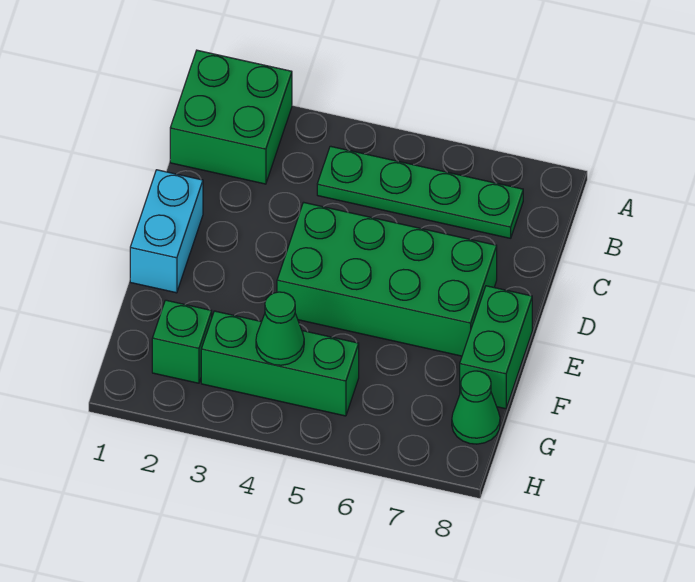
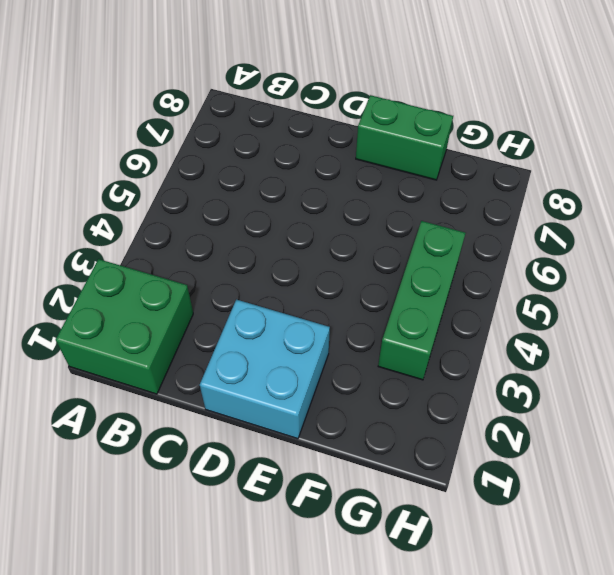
cyan brick D1:E2 level 1 -> cyan brick D1:E1 level 1
none -> green plate B4:B7 level 1
none -> green brick D4:E7 level 1

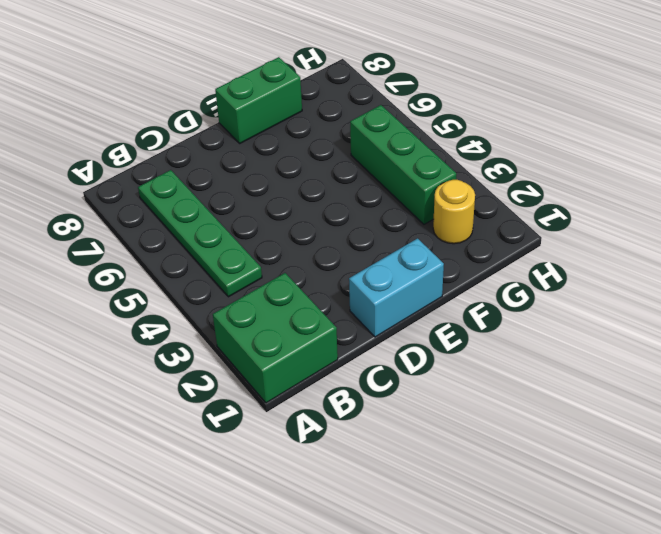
yellow round brick G2 level 1 -> green brick G2 level 1
none -> green brick D4:E7 level 1
none -> green cone G8 level 1

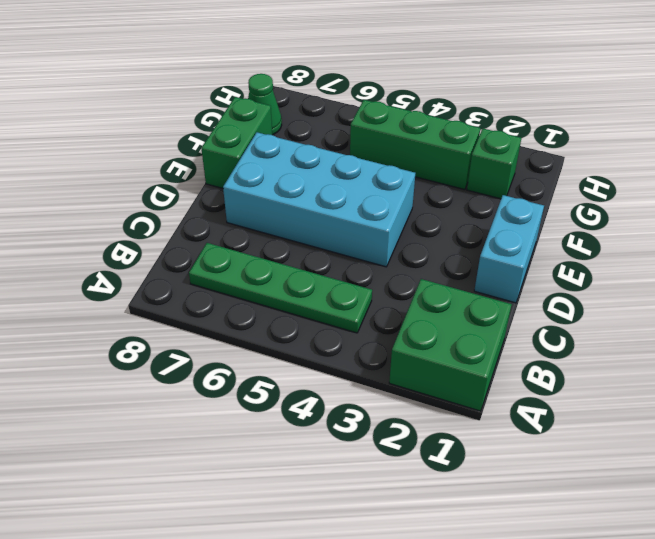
cyan brick D4:E7 level 1 -> green brick D4:E7 level 1
none -> green cone G4 level 2

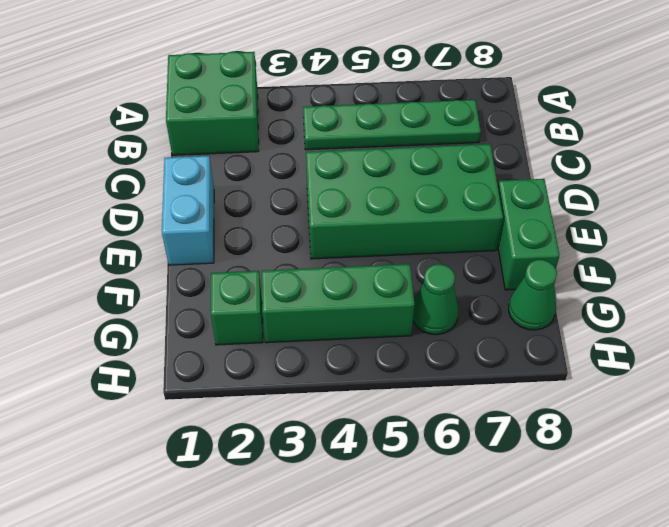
green cone G6 level 1 -> green cone G4 level 2

